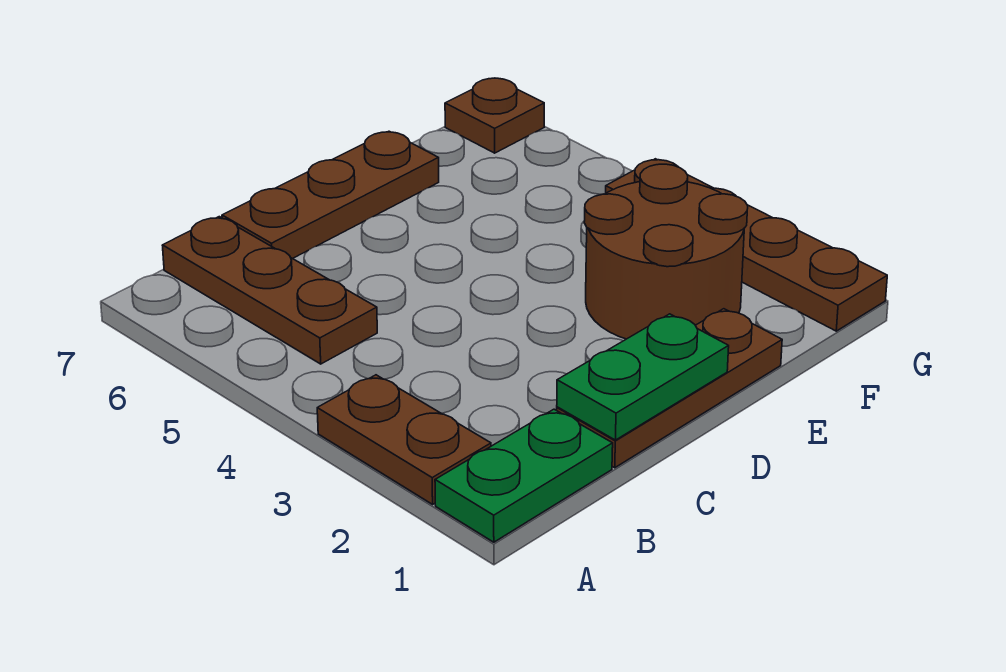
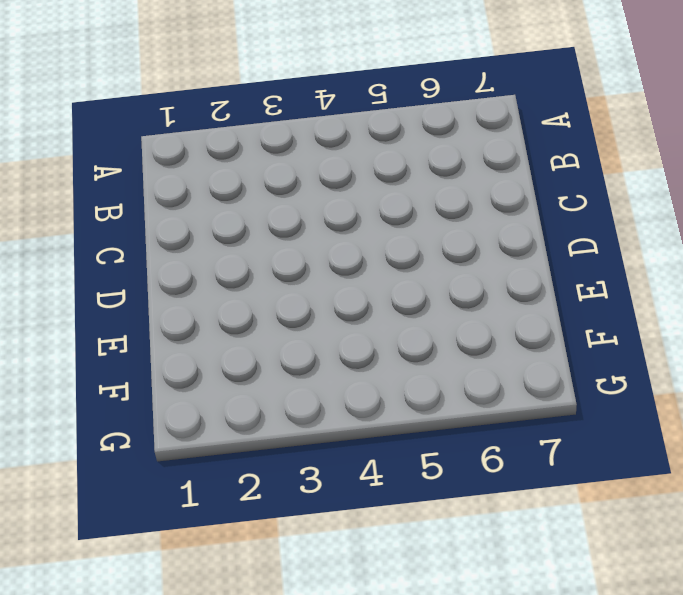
none -> green plate A1:B1 level 1
none -> brown plate A2:A3 level 1

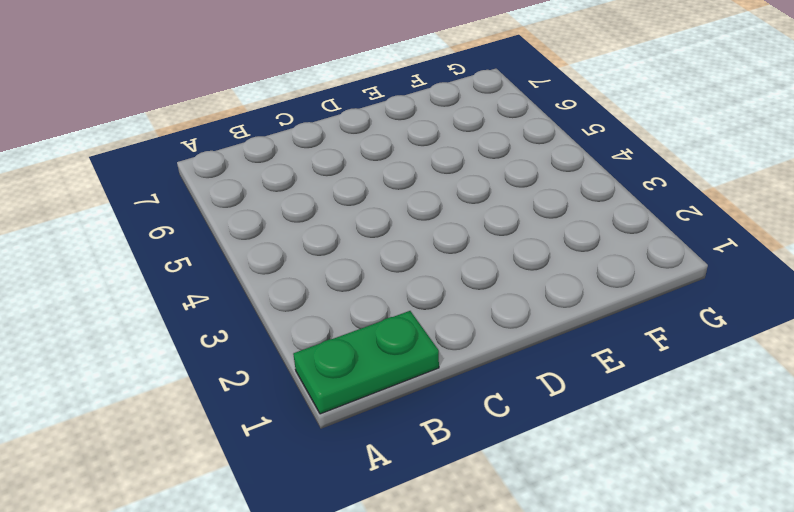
none -> brown plate A2:A3 level 1
none -> brown plate B5:B7 level 1

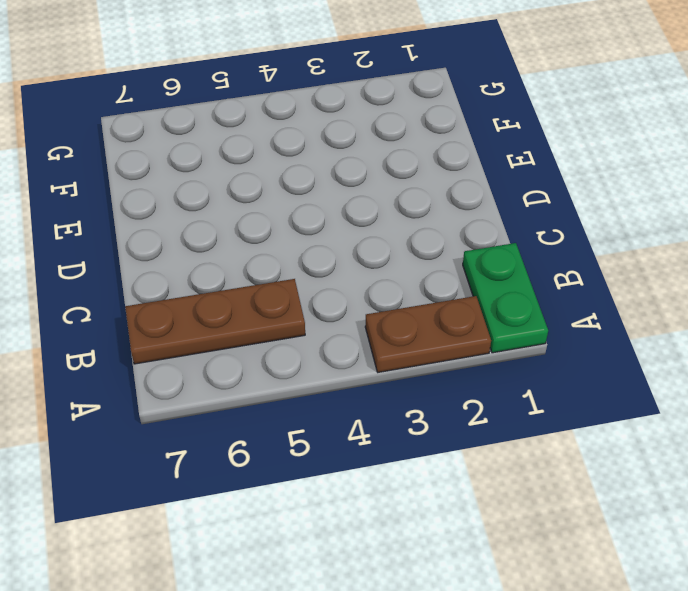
none -> brown plate C1:E1 level 1
none -> brown plate C7:E7 level 1

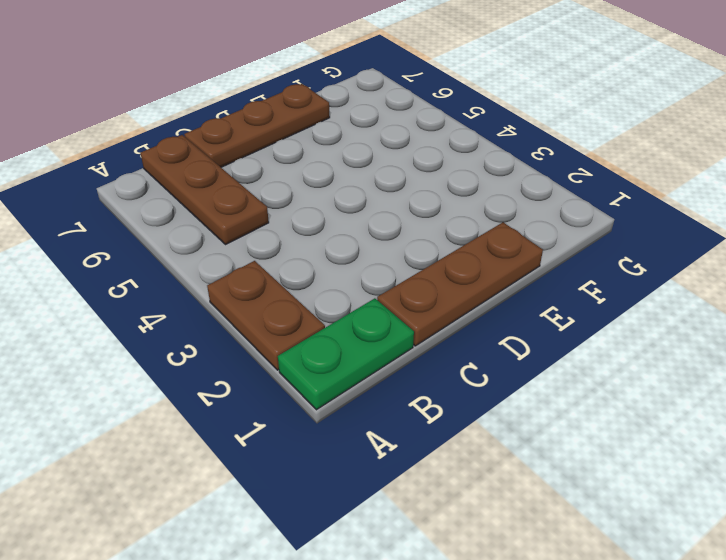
none -> brown round brick E2:F3 level 1
none -> brown plate G1:G4 level 1

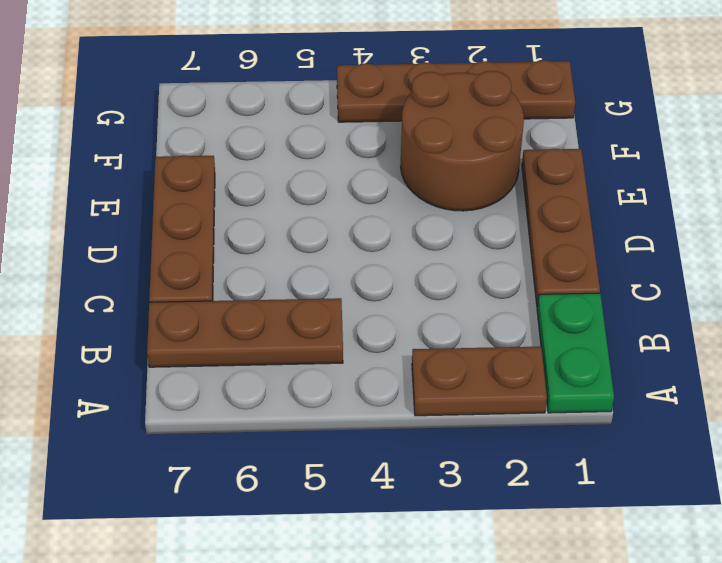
none -> brown plate G7 level 1
none -> green plate C1:D1 level 2

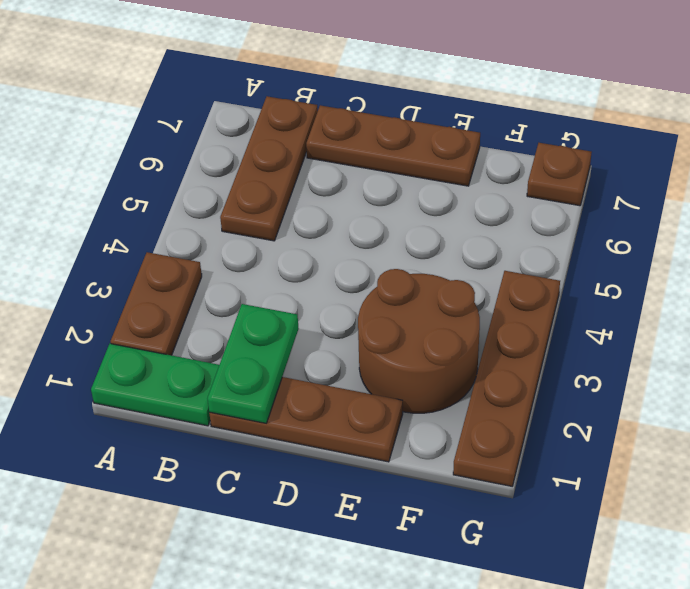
green plate C1:C2 level 2 -> green plate C1:D1 level 2

